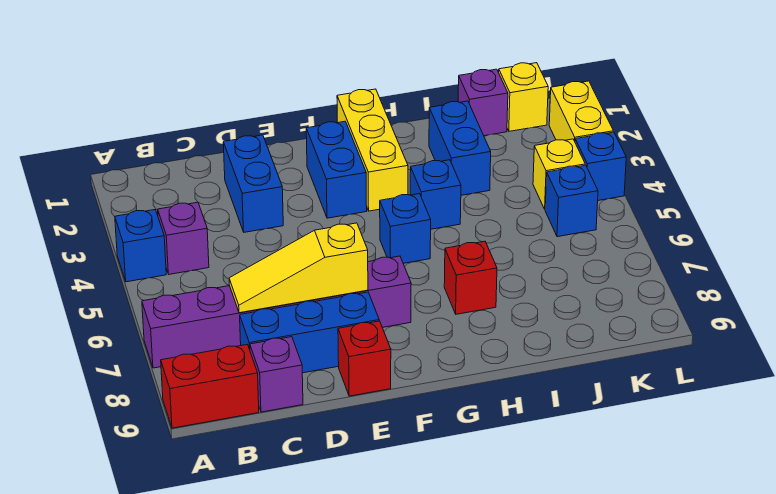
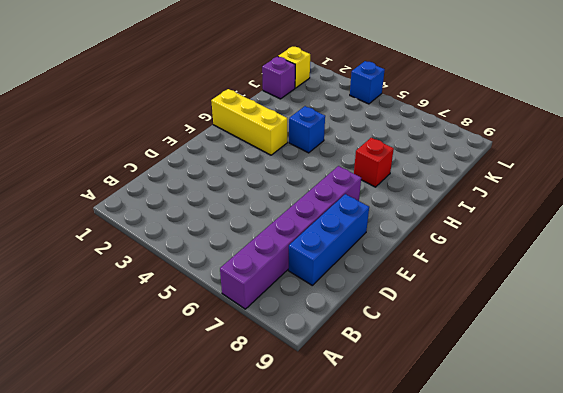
none -> blue brick A4 level 1
none -> red brick A9:B9 level 1
none -> purple brick B4 level 1

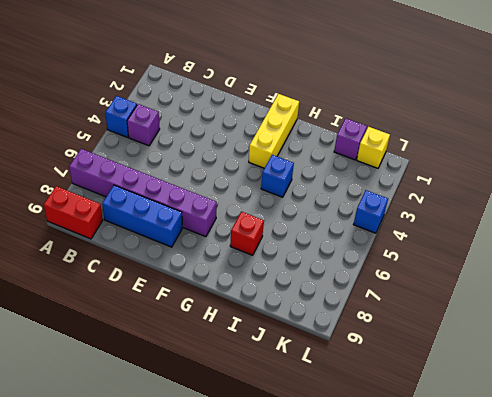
none -> purple brick C9 level 1
none -> blue brick D2:D3 level 1
none -> red brick E9 level 1

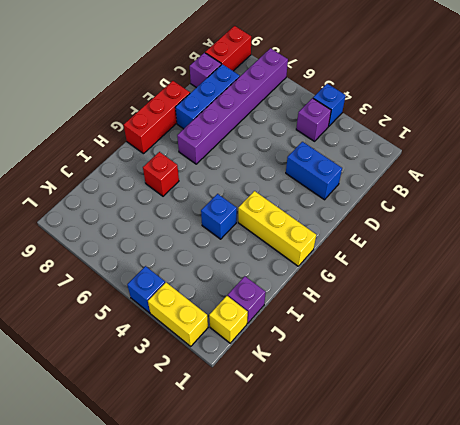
red brick E9:G9 level 1 -> red brick E9 level 1
none -> blue brick F2:F3 level 1
none -> blue brick G5 level 1
none -> blue brick I2:I3 level 1

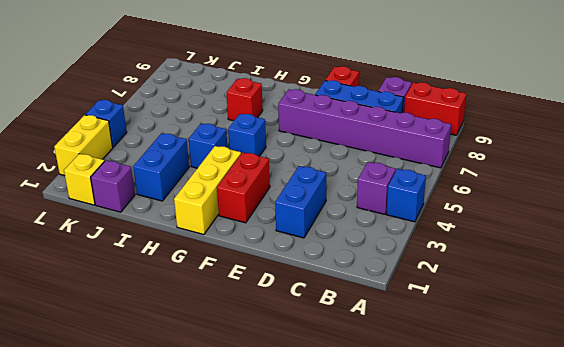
red brick F2:F3 level 1 -> blue brick F2:F3 level 1
none -> yellow brick K4 level 1
none -> blue brick K5 level 1
none -> yellow slope C7:E7 level 2 top E

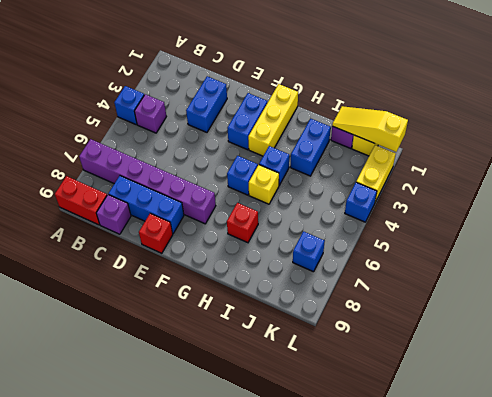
yellow brick H5 level 1 -> yellow brick K4 level 1
yellow slope J1:L1 level 2 top L -> yellow slope C7:E7 level 2 top E
blue brick K7 level 1 -> blue brick K5 level 1

